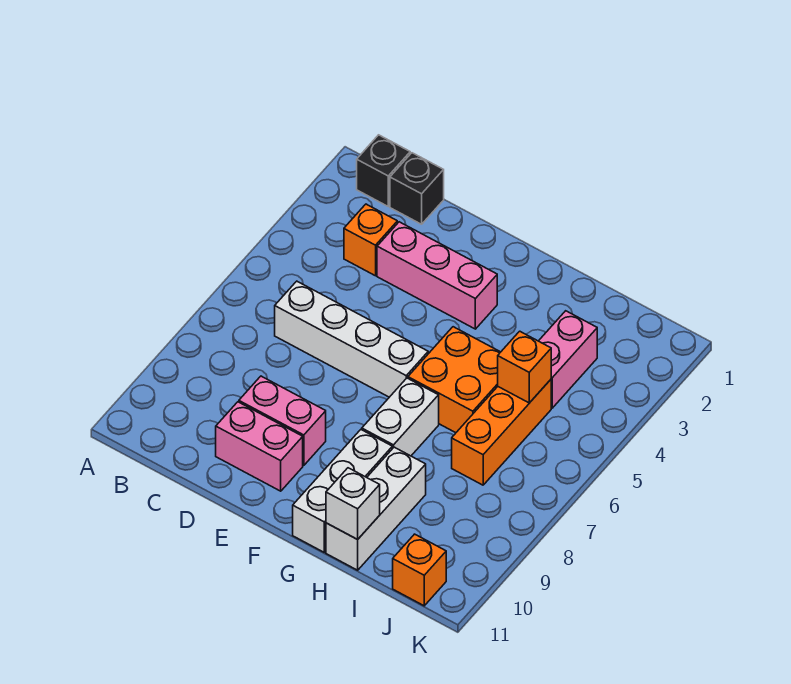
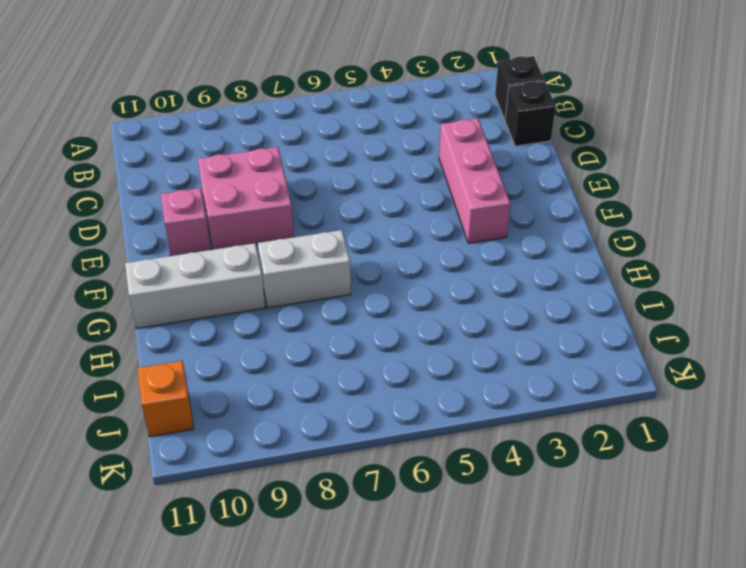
pink brick D8:E9 level 1 -> pink brick D9:E9 level 1
pink brick E10 level 1 -> pink brick D10:E10 level 1
none -> orange brick C3 level 1
none -> white brick C6:F6 level 1
none -> orange brick G5:H6 level 1

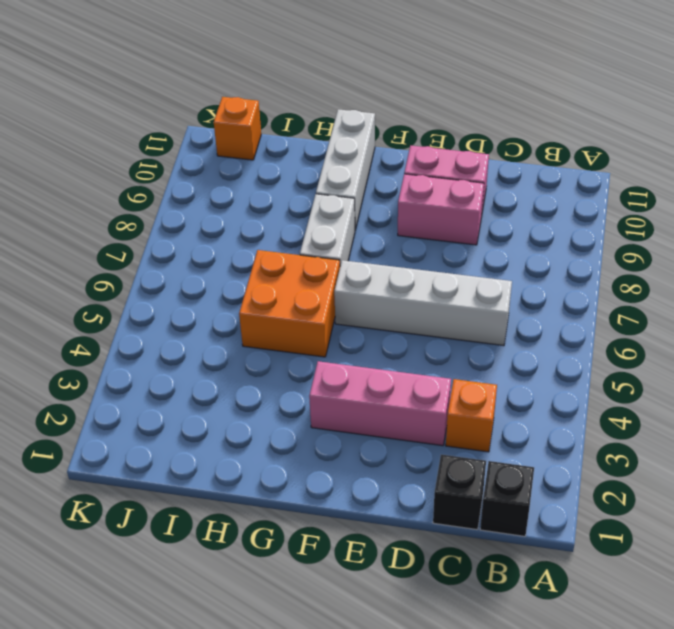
none -> white brick H9:H11 level 1
none -> pink brick I3:I4 level 1
none -> orange brick I5:I7 level 1

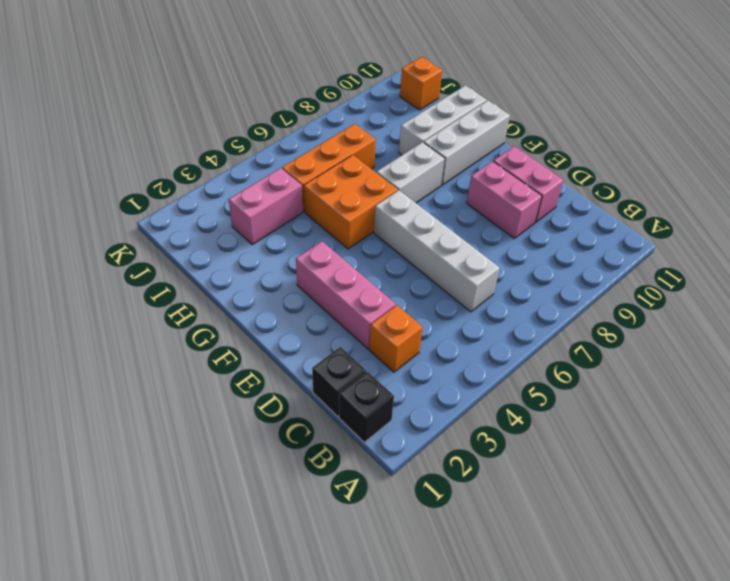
none -> white brick H11 level 2
none -> orange brick I5 level 2

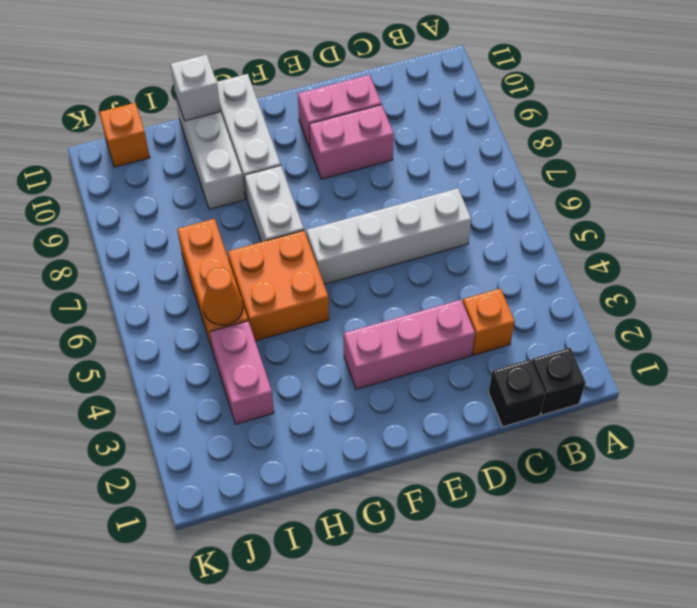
orange cone I5 level 2 -> orange brick I5 level 2

